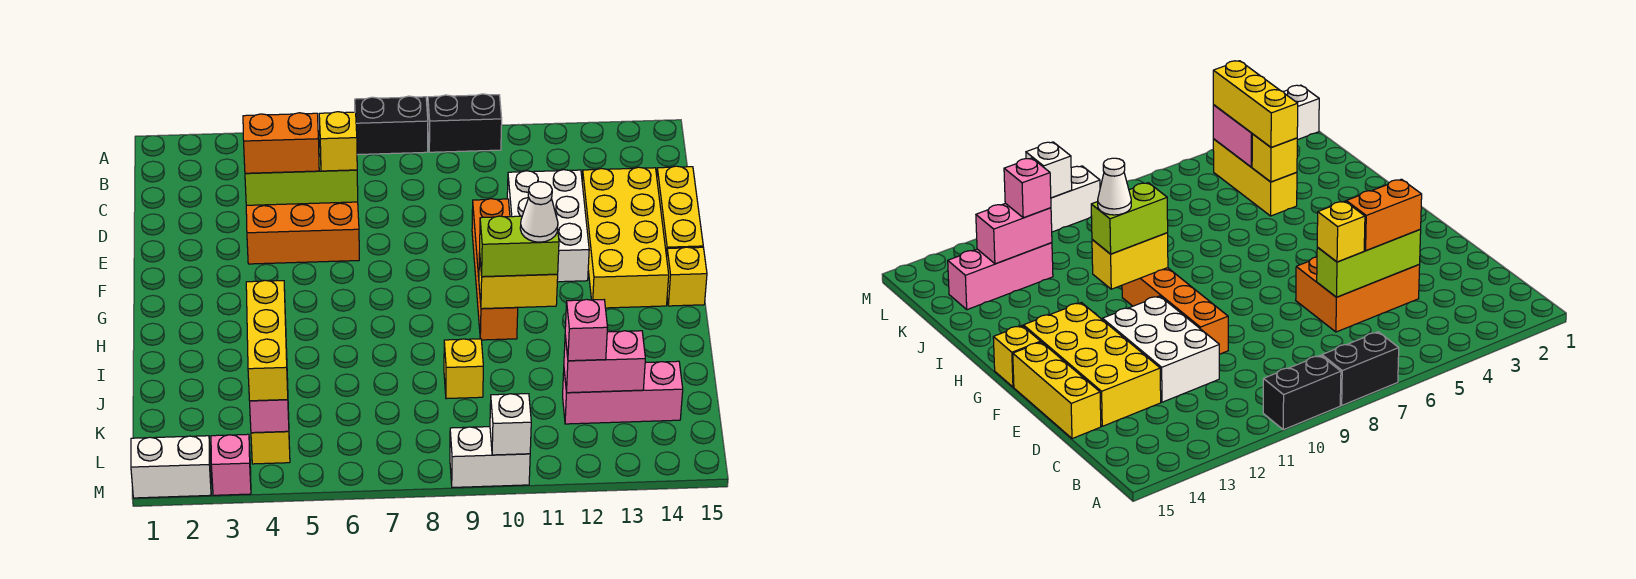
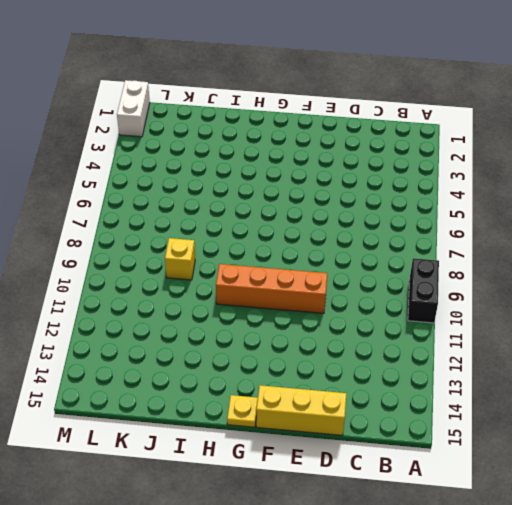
yellow plate G15 level 1 -> yellow brick G15 level 1
none -> black brick A7:A8 level 1
none -> orange brick D4:E6 level 1
none -> white brick D11:F12 level 1

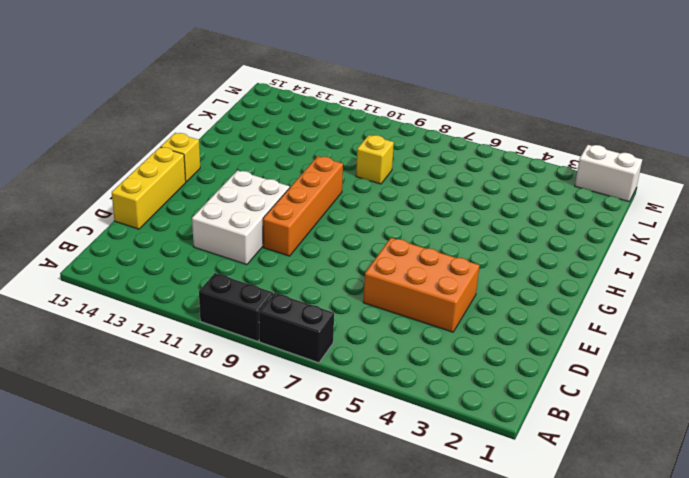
none -> yellow brick D13:G14 level 1
none -> yellow brick J4:L4 level 1
none -> pink brick K12:K14 level 1

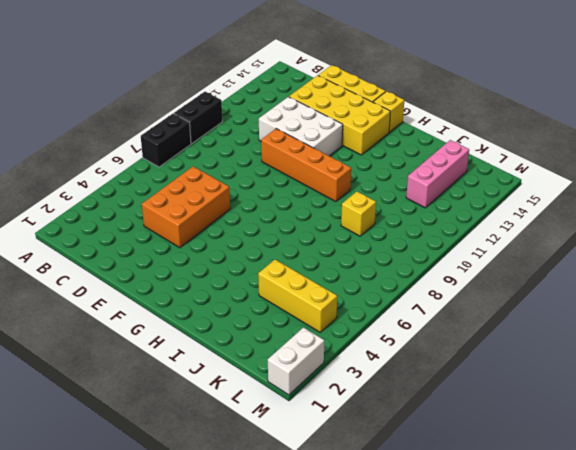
none -> pink brick M3 level 1
none -> white brick M9:M10 level 1
none -> lime brick D4:D6 level 2

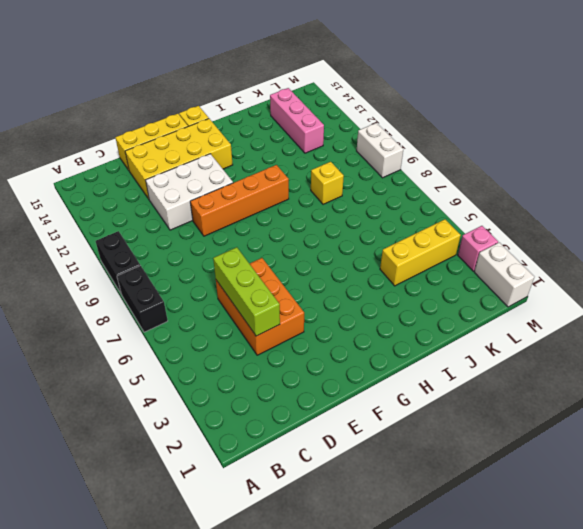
none -> yellow brick H10:H11 level 2
none -> yellow brick J4 level 2
none -> pink brick K4:L4 level 2

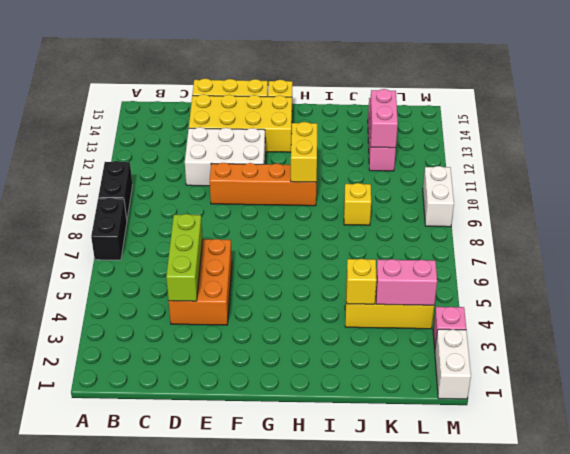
none -> white brick M10 level 2
none -> orange brick D4:D5 level 3
none -> yellow brick D6 level 3

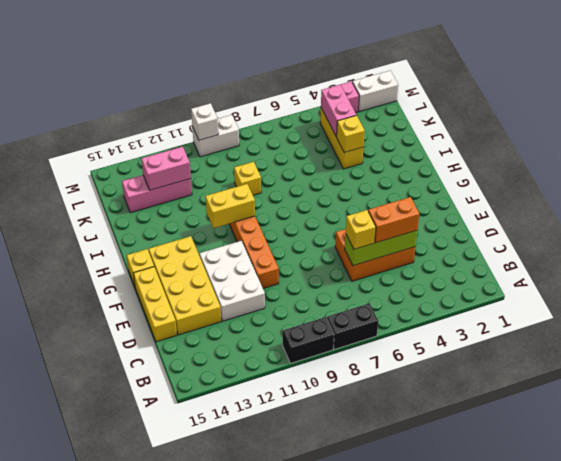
none -> lime brick H10:H11 level 3
none -> yellow brick J4:L4 level 3
none -> pink brick K12 level 3

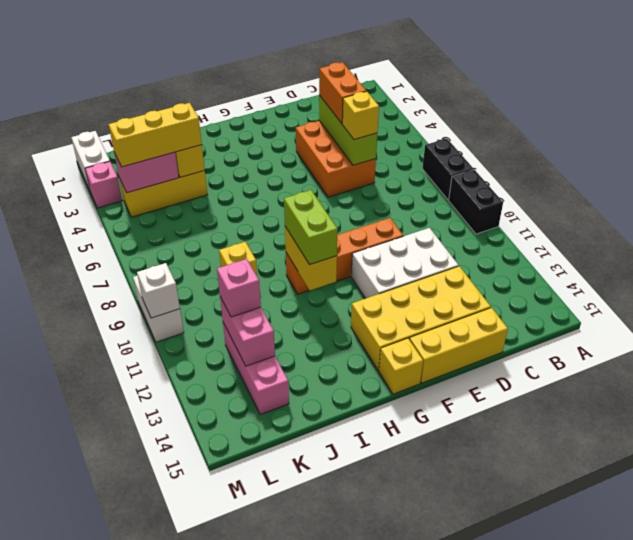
none -> white cone H11 level 4

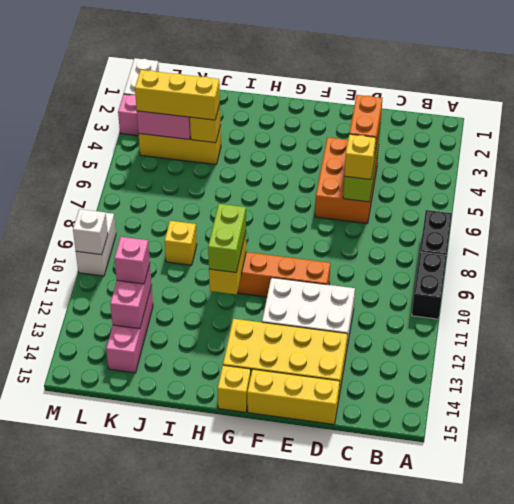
none -> white cone H11 level 4

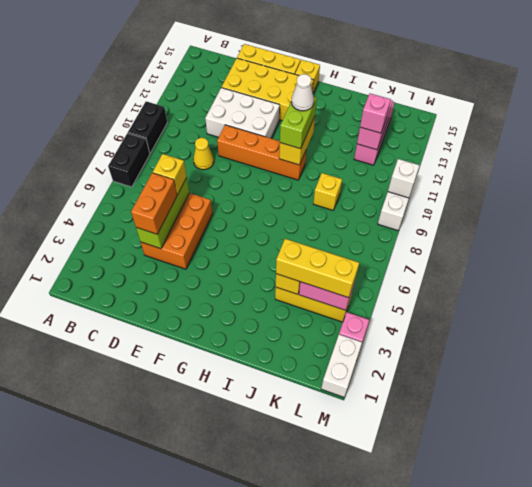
yellow cone D9 level 1 -> none

